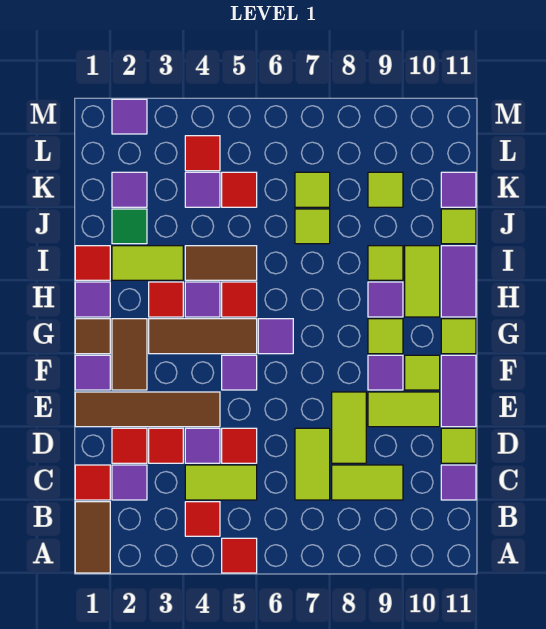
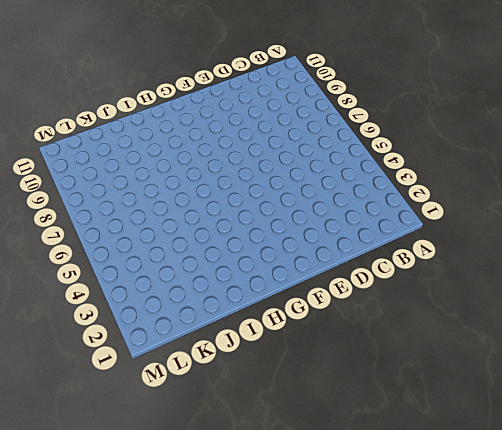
none -> brown tile A1:B1 level 1
none -> red tile A5 level 1
none -> red tile B4 level 1
none -> red tile C1 level 1

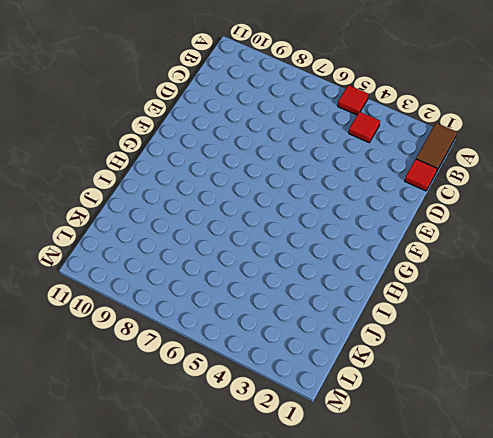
none -> purple tile C2 level 1
none -> lime tile C4:C5 level 1
none -> lime tile C7:D7 level 1
none -> lime tile C8:C9 level 1

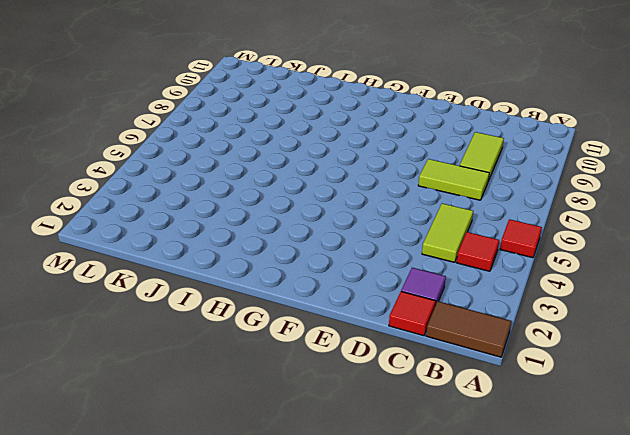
none -> purple tile C11 level 1
none -> red tile D2 level 1
none -> red tile D3 level 1
none -> purple tile D4 level 1

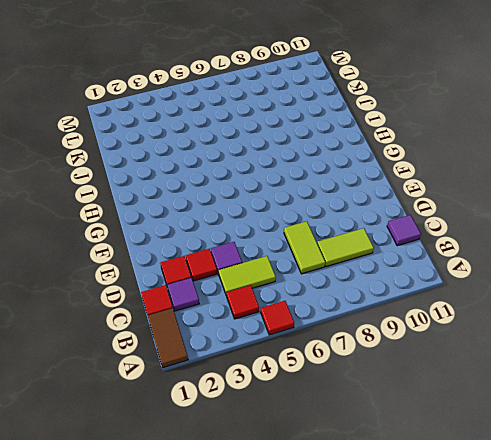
none -> red tile D5 level 1
none -> lime tile D8:E8 level 1
none -> lime tile D11 level 1
none -> brown tile E1:E4 level 1

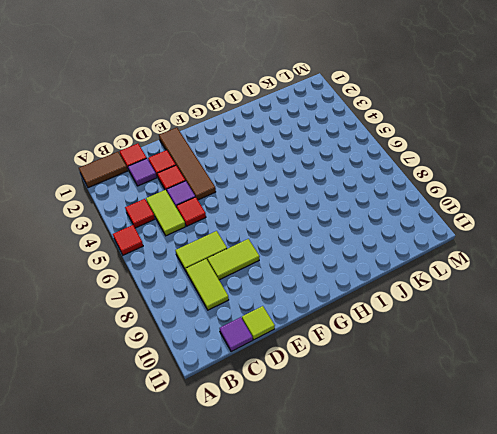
none -> lime tile E9:E10 level 1
none -> purple tile E11:F11 level 1
none -> purple tile F1 level 1
none -> brown tile F2:G2 level 1

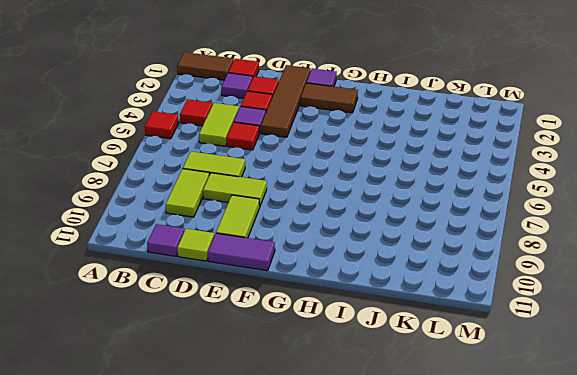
none -> purple tile F5 level 1
none -> purple tile F9 level 1
none -> lime tile F10 level 1
none -> brown tile G1 level 1

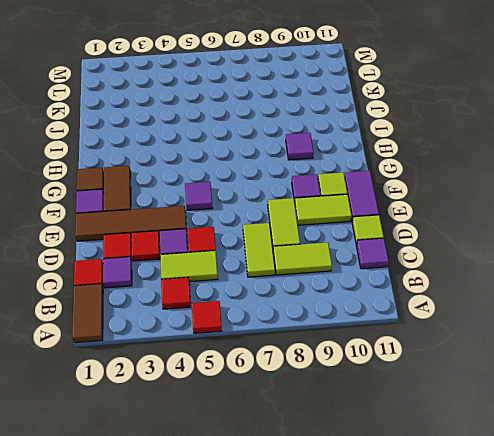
none -> brown tile G3:G5 level 1
none -> purple tile G6 level 1
none -> lime tile G9 level 1
none -> lime tile G11 level 1

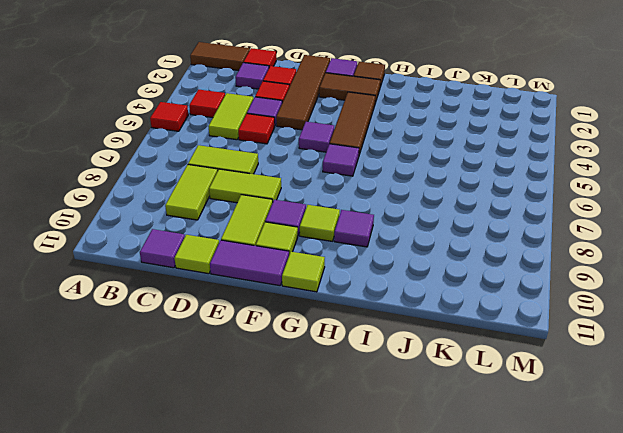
none -> purple tile H1 level 1
none -> red tile H3 level 1
none -> purple tile H4 level 1
none -> red tile H5 level 1

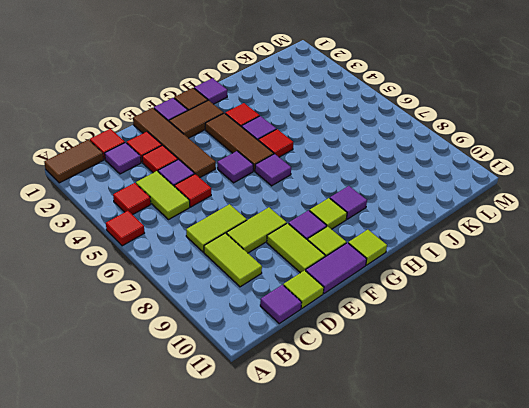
none -> lime tile H10:I10 level 1
none -> purple tile H11:I11 level 1
none -> red tile I1 level 1
none -> lime tile I2:I3 level 1

